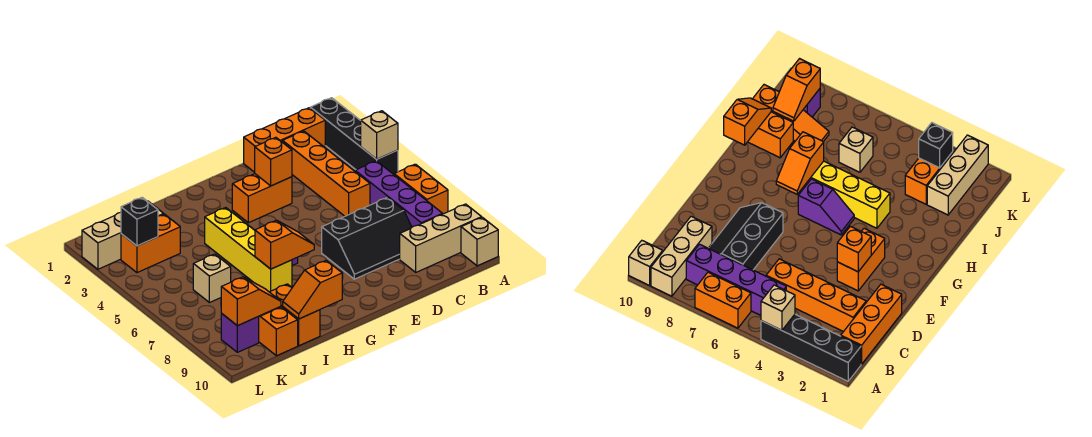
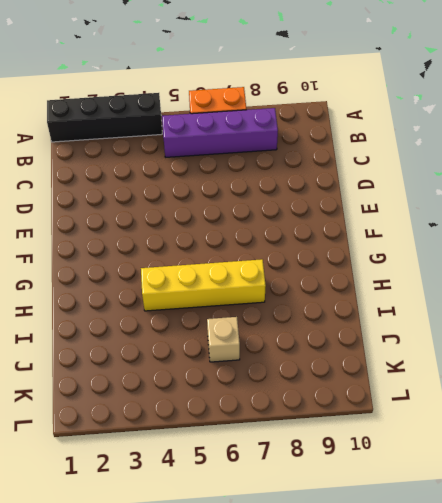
none -> tan brick A9:C9 level 1
none -> tan brick A10 level 1
none -> orange brick B1:D1 level 1

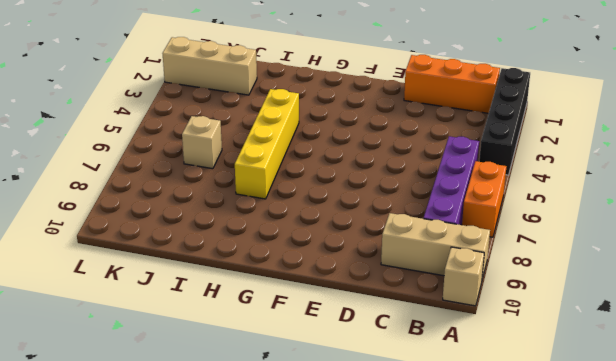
none -> orange brick C2:C5 level 1
none -> black slope C7:E8 level 1 top 7
none -> orange brick E3:F3 level 1

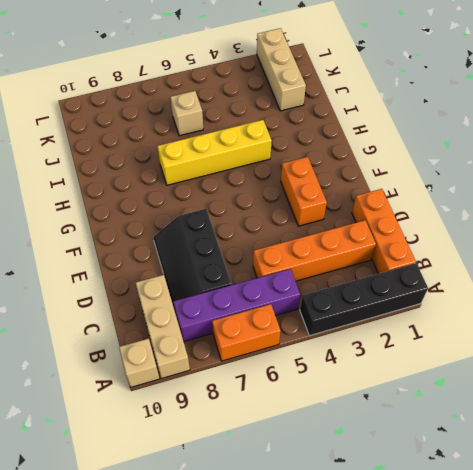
none -> purple slope G5:G6 level 1 top 6
none -> orange brick I9:I10 level 1
none -> orange brick J3:K3 level 1

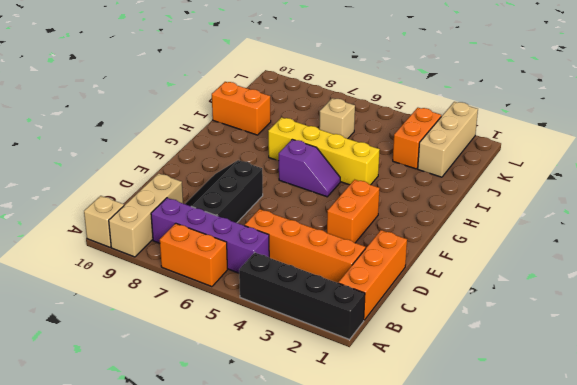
none -> orange slope J8:J10 level 1 top 10
none -> purple brick K9 level 1
none -> tan brick A4 level 2

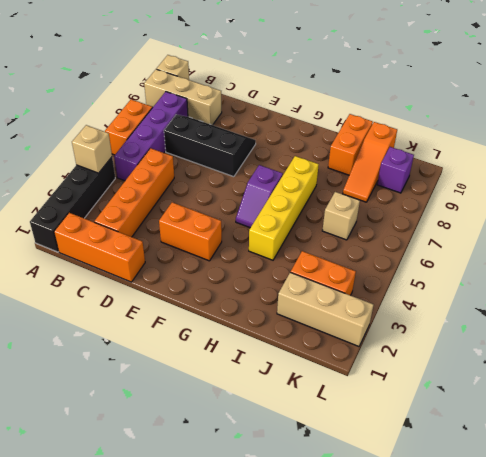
none -> orange brick E3 level 2
none -> orange slope G7:H7 level 2 top H
none -> orange slope H10:I10 level 2 top H

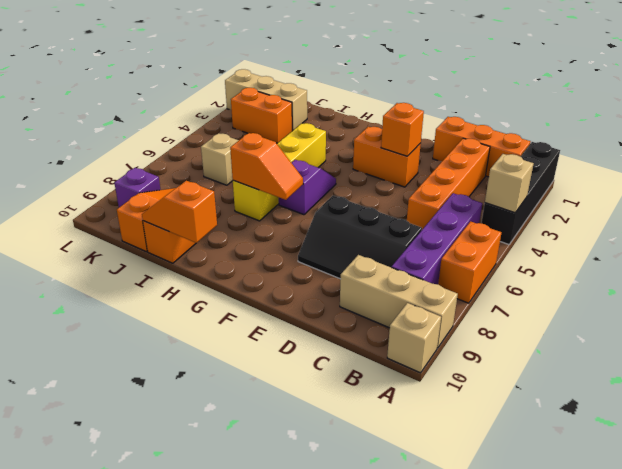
none -> orange slope J9:K9 level 2 top K
none -> black brick K3 level 2

